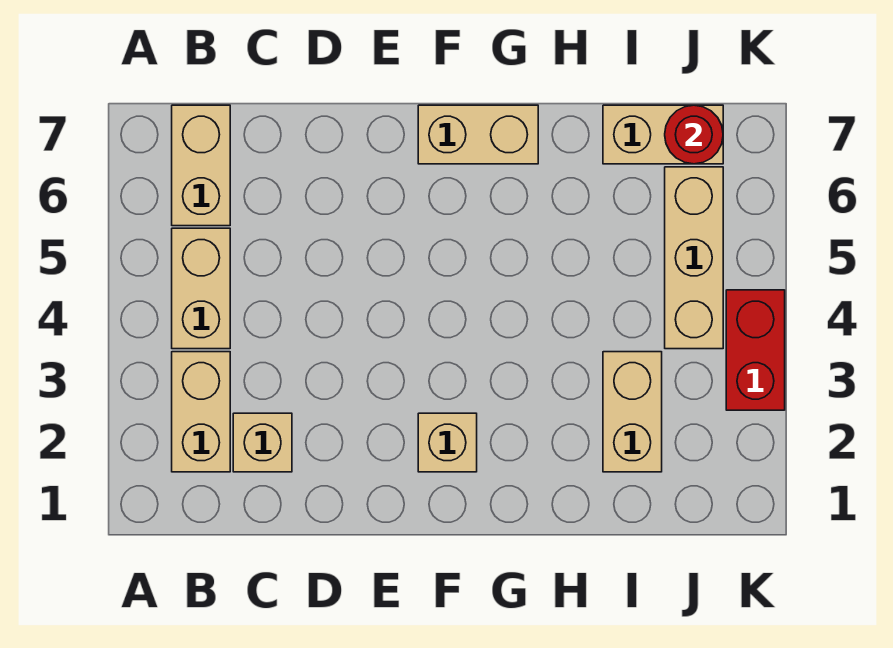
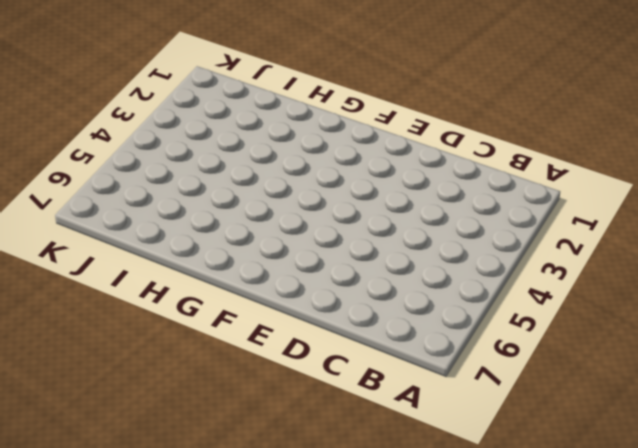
none -> tan brick B2:B3 level 1
none -> tan brick B4:B5 level 1

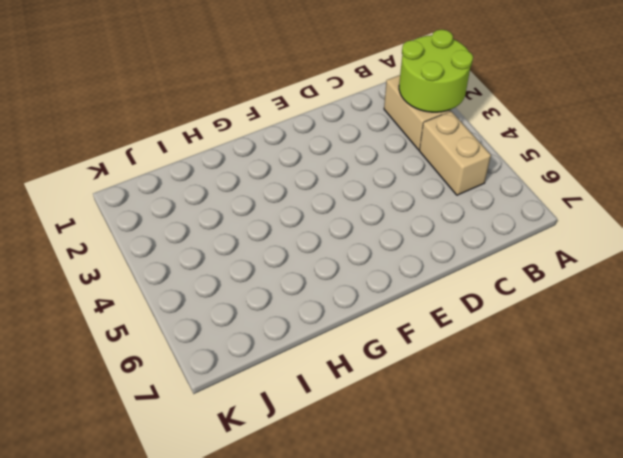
lime round brick A2:B3 level 2 -> none
none -> tan brick B6:B7 level 1
none -> tan brick C2 level 1

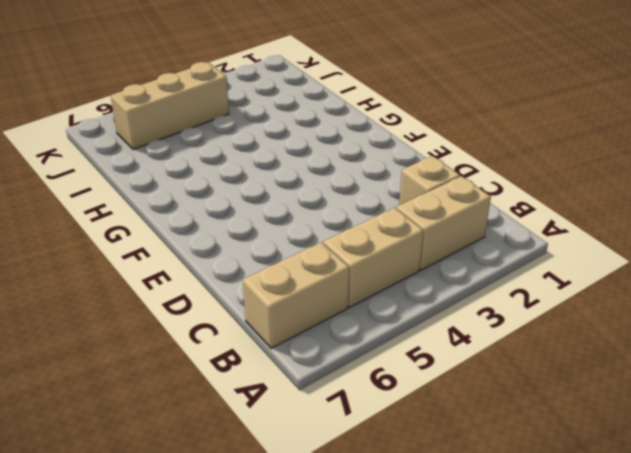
none -> tan brick F2 level 1
none -> tan brick F7:G7 level 1

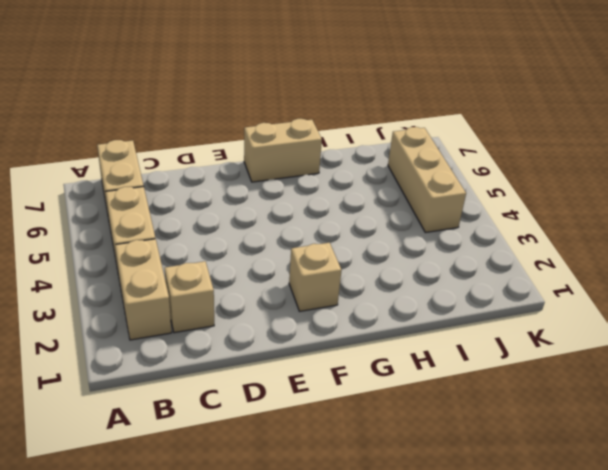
none -> tan brick I2:I3 level 1
none -> tan brick I7:J7 level 1

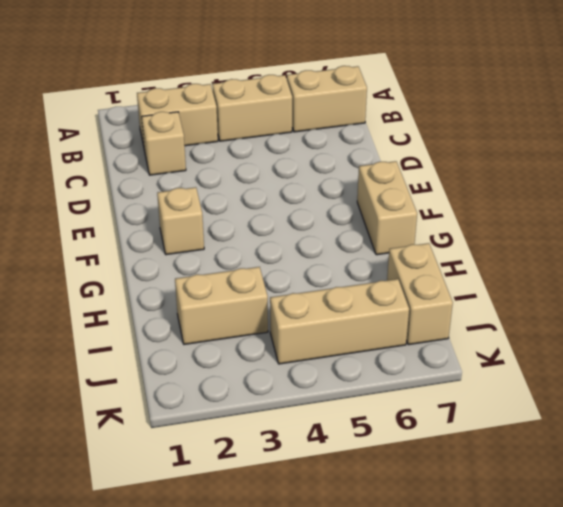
none -> red brick K3:K4 level 1
none -> red round brick J7 level 2

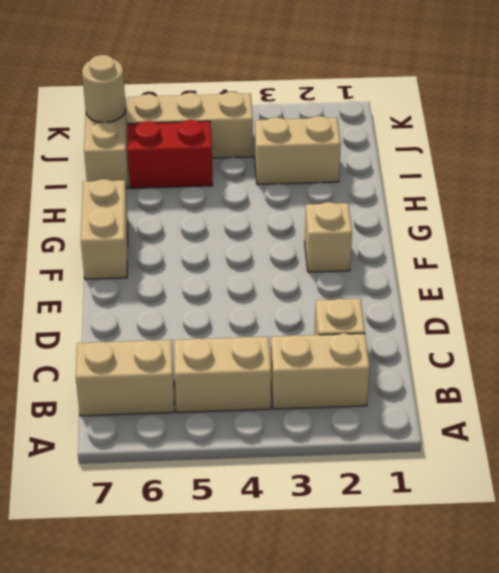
red brick I5:I6 level 1 -> red brick K3:K4 level 1
tan round brick J7 level 2 -> red round brick J7 level 2

